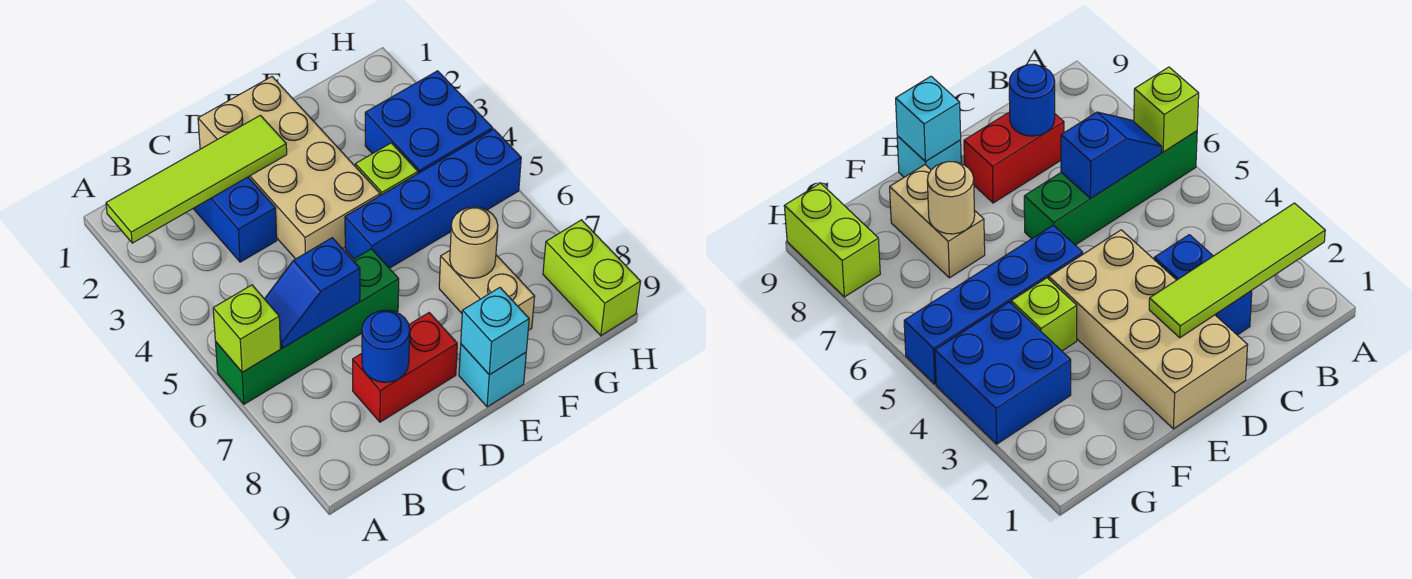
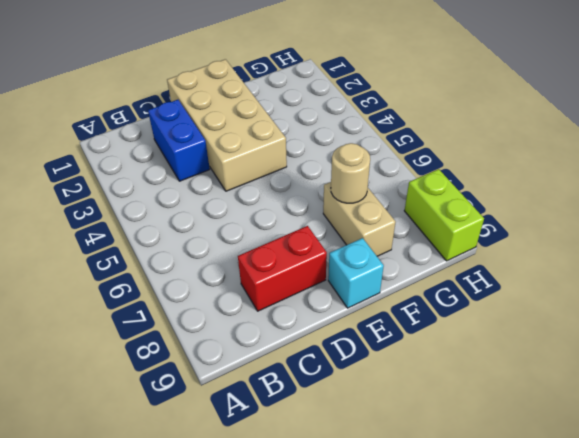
none -> green brick A6:D6 level 1
none -> blue brick E5:H5 level 1
none -> lime brick F4 level 1

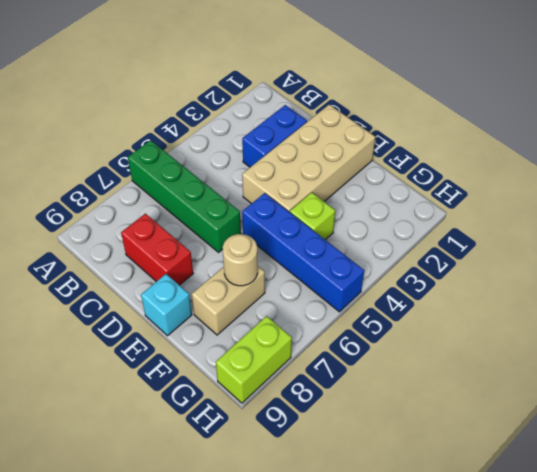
none -> blue brick G3:H4 level 1
none -> lime tile A2:D2 level 2
none -> lime brick A6 level 2

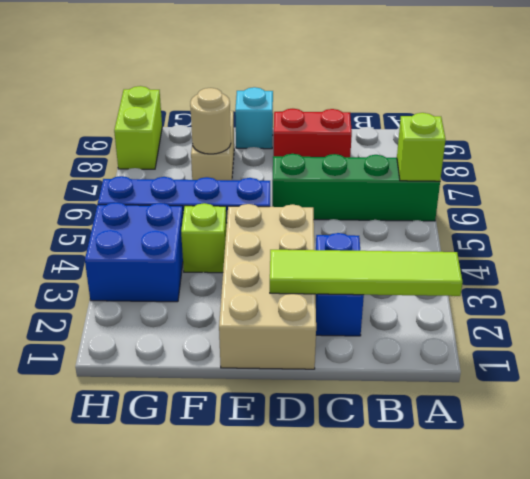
none -> blue slope B6:C6 level 2 top C
none -> blue round brick C8 level 2
none -> cyan brick E9 level 2

